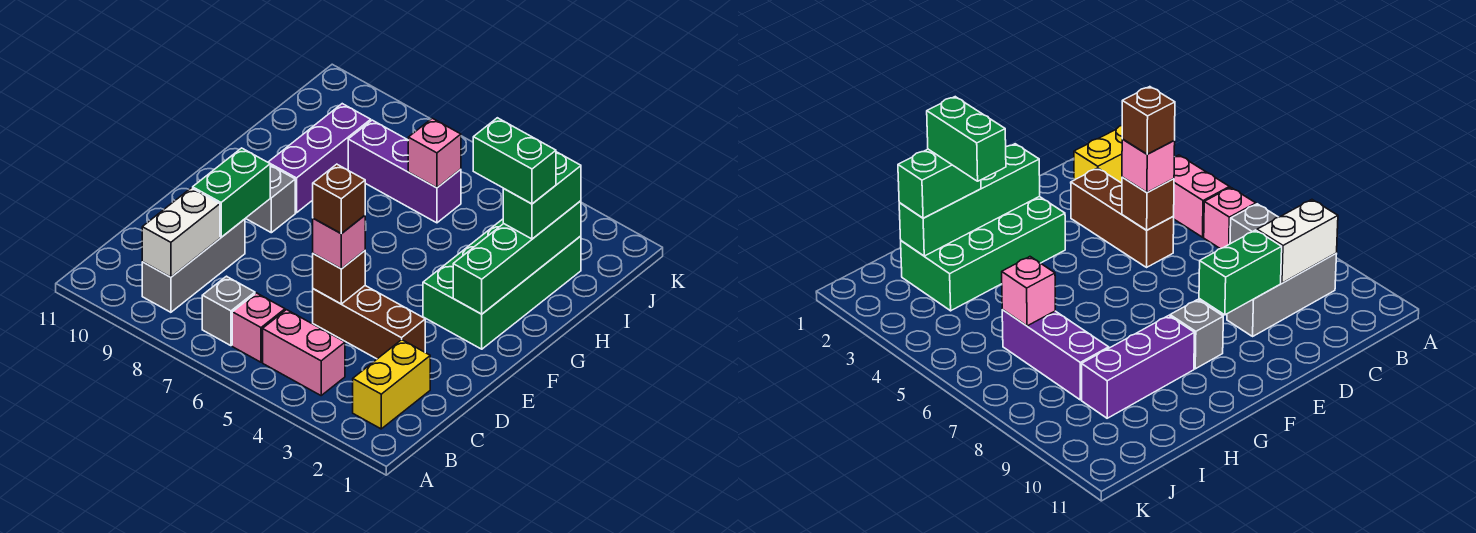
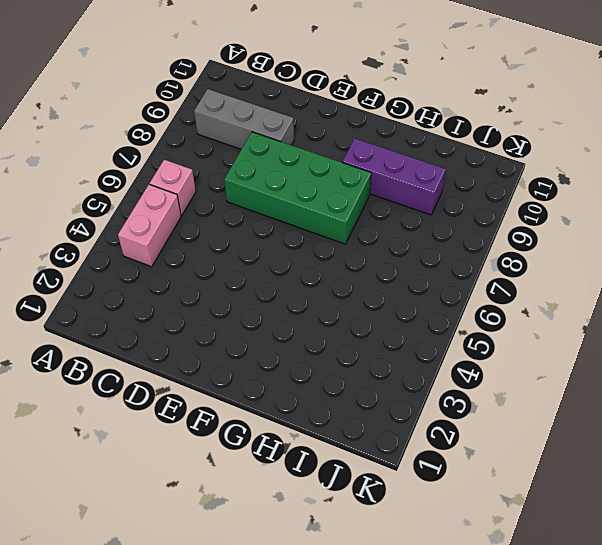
green brick D7:G8 level 1 -> green brick F2:I3 level 1
none -> yellow brick B2:C2 level 1
none -> grey brick B7 level 1
none -> brown brick D3:D5 level 1

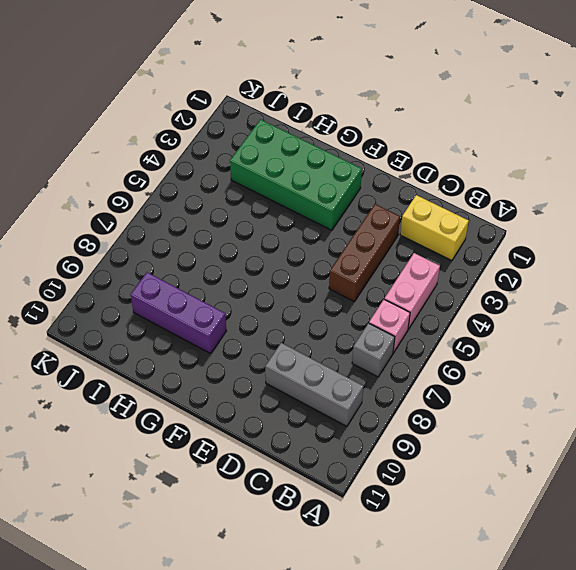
none -> grey brick F9 level 1
none -> purple brick I6:I8 level 1
none -> white brick B9:C9 level 2

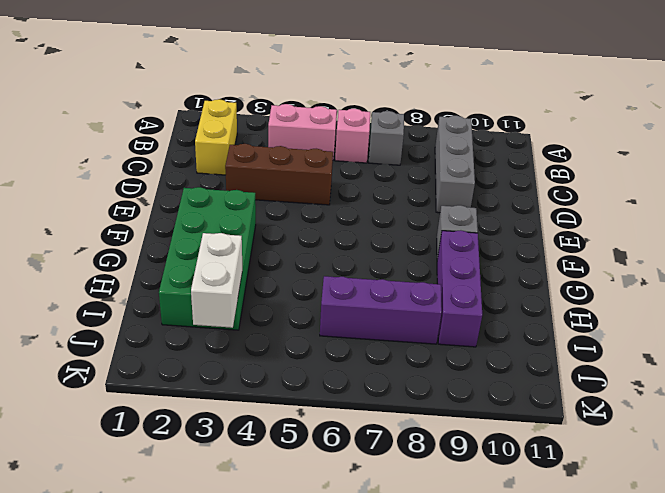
white brick I3:J3 level 2 -> white brick B9:C9 level 2
none -> brown brick D5 level 2
none -> green brick D9:E9 level 2
none -> green brick F2:I2 level 2

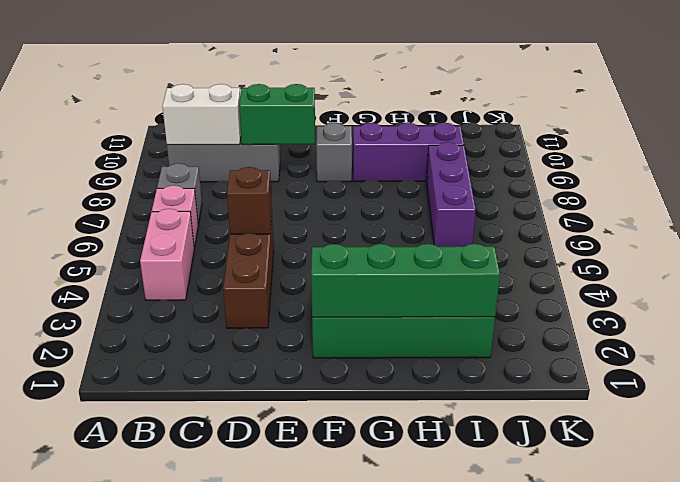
none -> yellow brick B2:C2 level 1
none -> pink brick I6 level 2
none -> pink brick D5 level 3

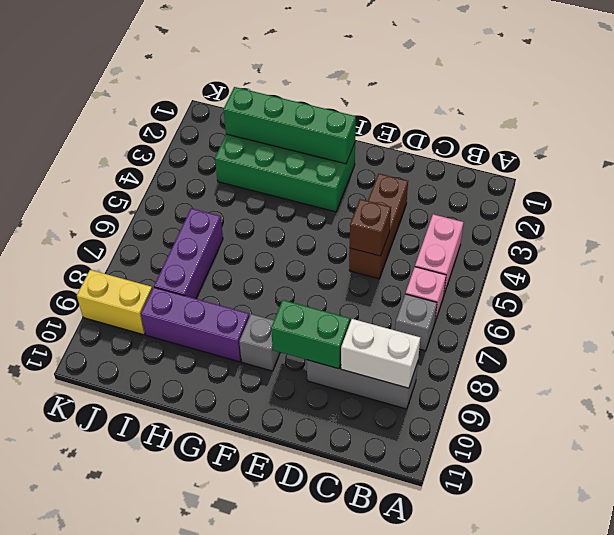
yellow brick J9:K9 level 1 -> yellow brick B2:C2 level 1
none -> pink brick I6 level 2
none -> pink brick D5 level 3
none -> green brick H2:I2 level 3

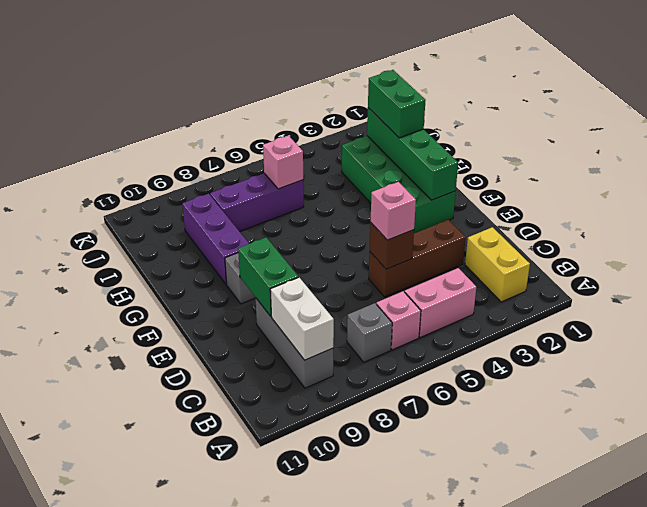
none -> brown brick D5 level 4
none -> green brick H2:H3 level 4

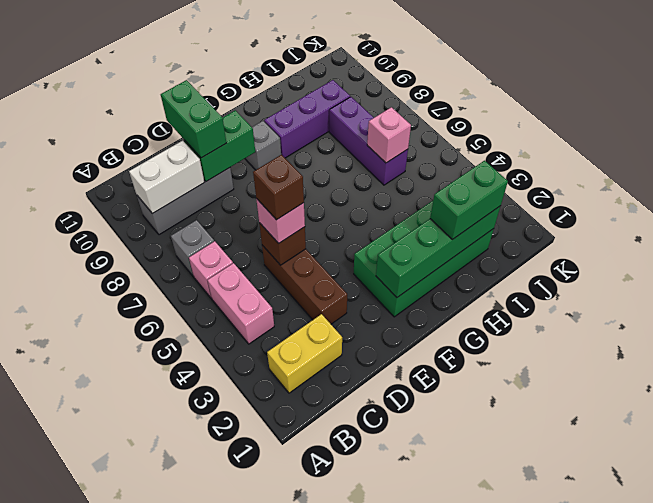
green brick D9:D10 level 3 -> green brick H2:H3 level 4

